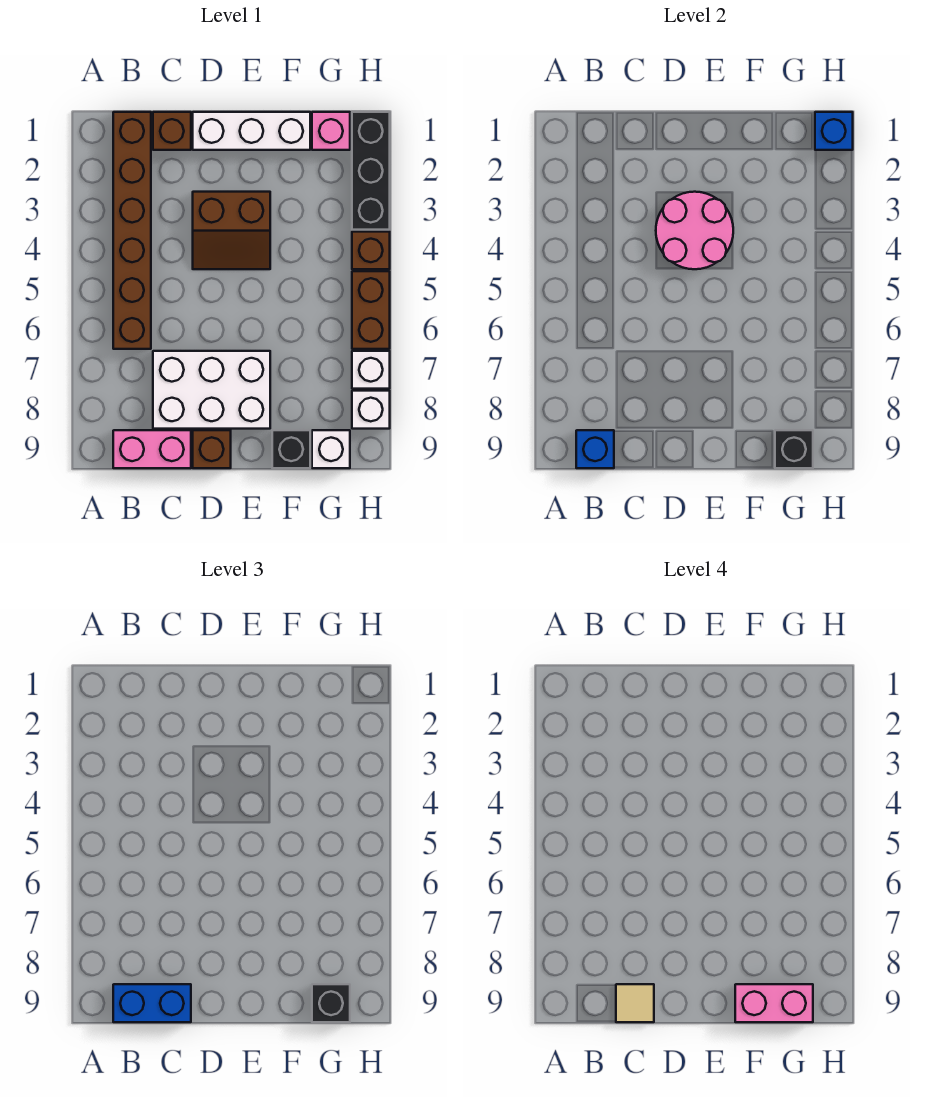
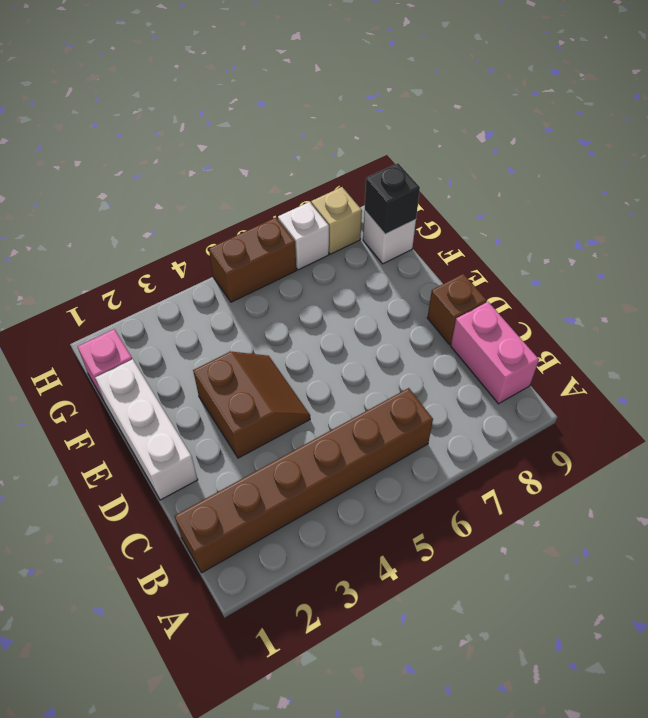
tan brick H8 level 1 -> white brick H8 level 1
none -> brown brick C1 level 1
none -> white brick C7:E8 level 1
none -> black brick F9 level 1

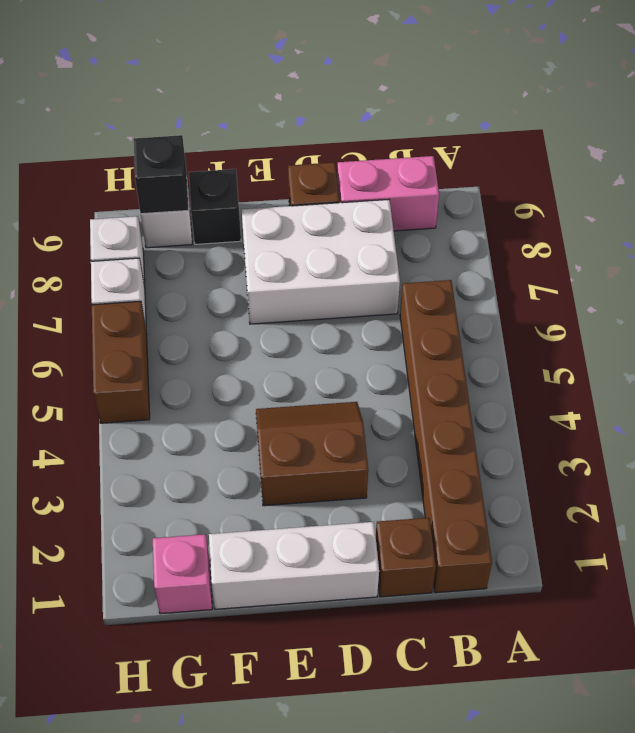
none -> black brick H1:H3 level 1
none -> brown brick H4 level 1
none -> blue brick B9 level 2

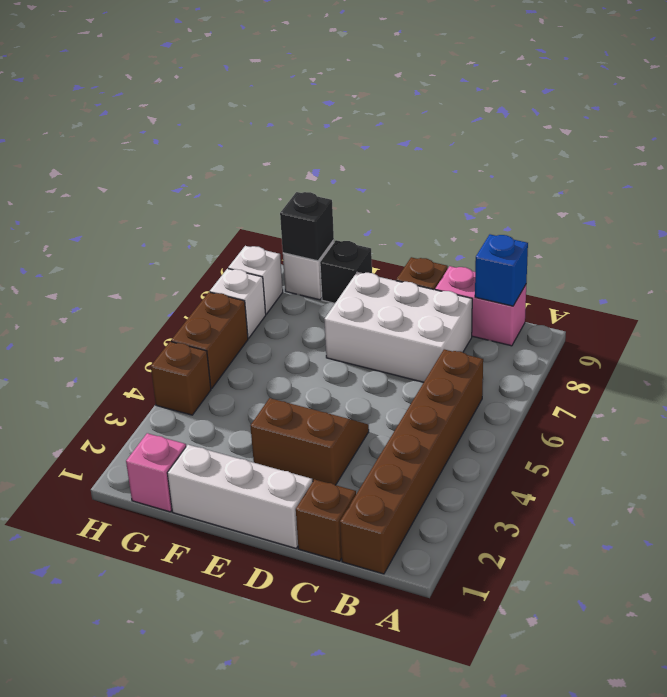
none -> black brick H1:H3 level 1
none -> pink round brick D3:E4 level 2
none -> blue brick H1 level 2

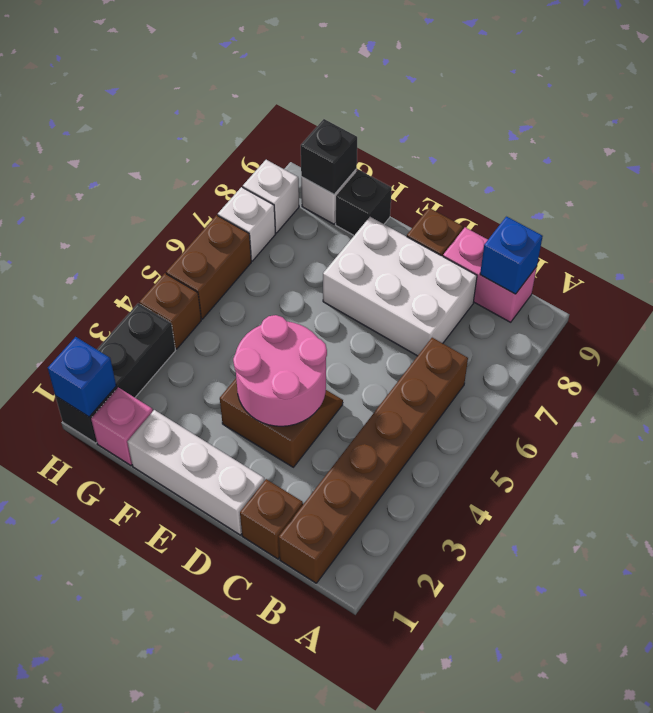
none -> blue brick B9:C9 level 3
none -> black brick G9 level 3
none -> tan tile C9 level 4

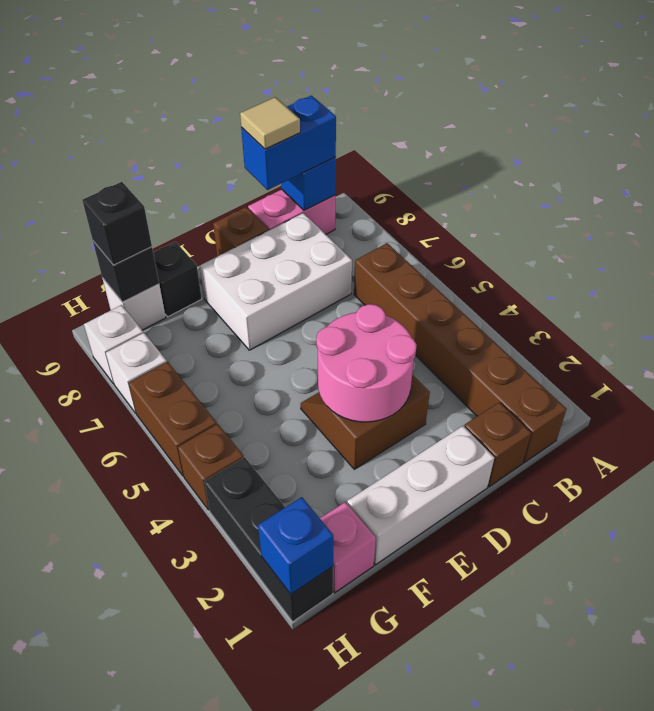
none -> pink brick F9:G9 level 4

